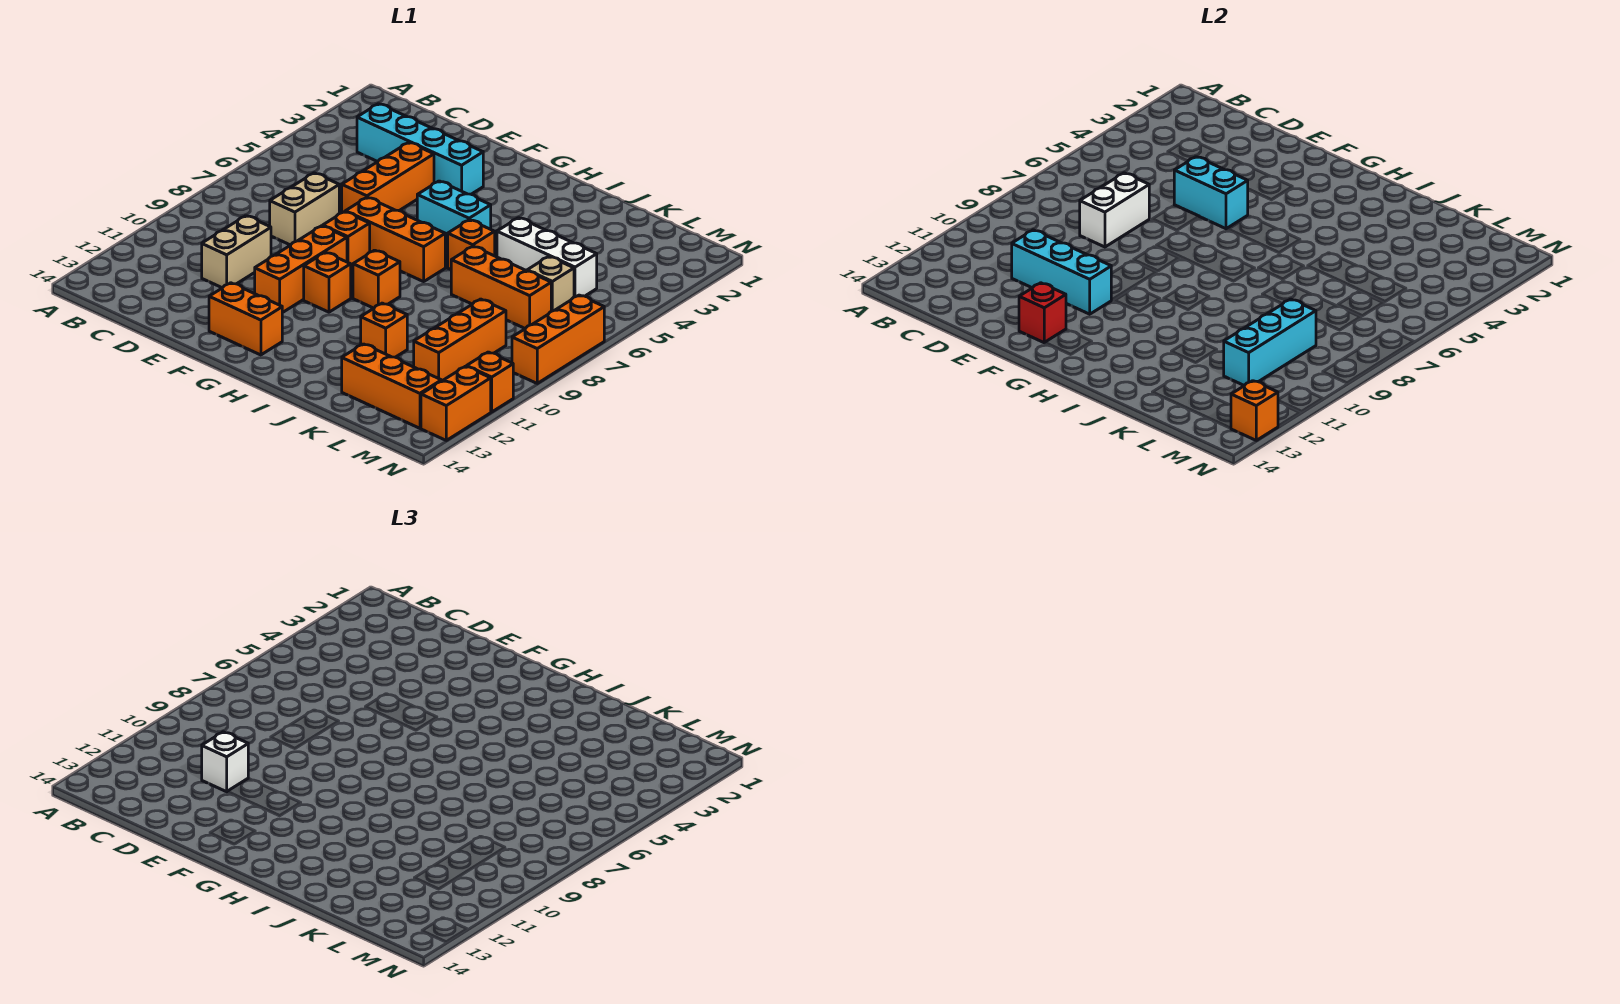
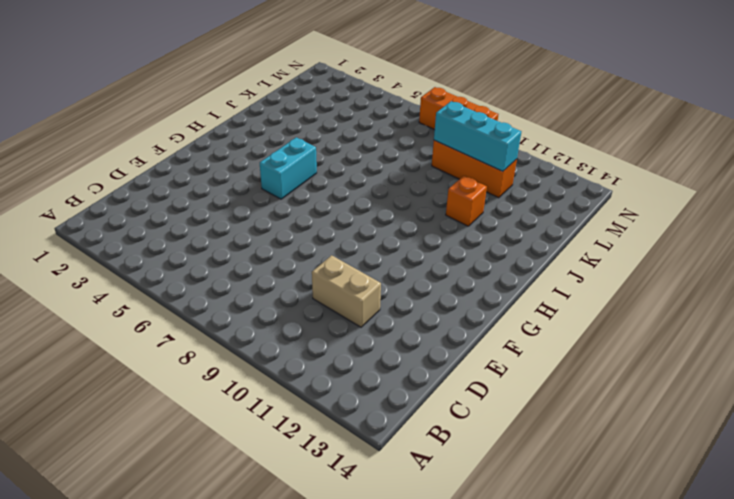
none -> cyan brick C3:F3 level 1
none -> tan brick D7:D8 level 1
none -> orange brick E4:E6 level 1

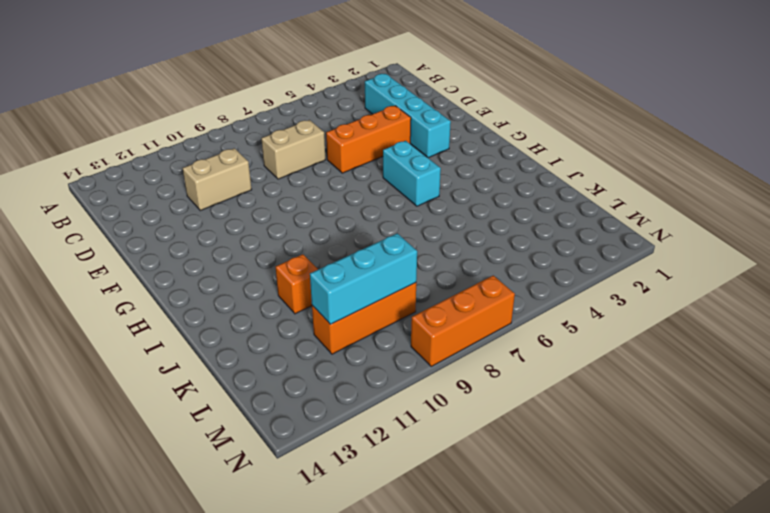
none -> orange brick F7:H7 level 1
none -> orange brick F8 level 1
none -> orange brick F9:F11 level 1

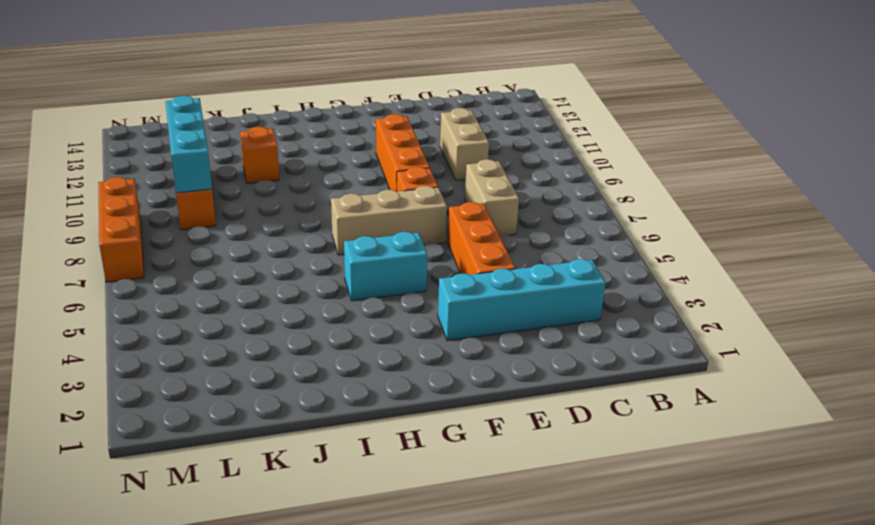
tan brick F7:H7 level 1 -> orange brick F7:H7 level 1
none -> orange brick F13:G13 level 1
none -> orange brick G10 level 1
none -> orange brick H9 level 1

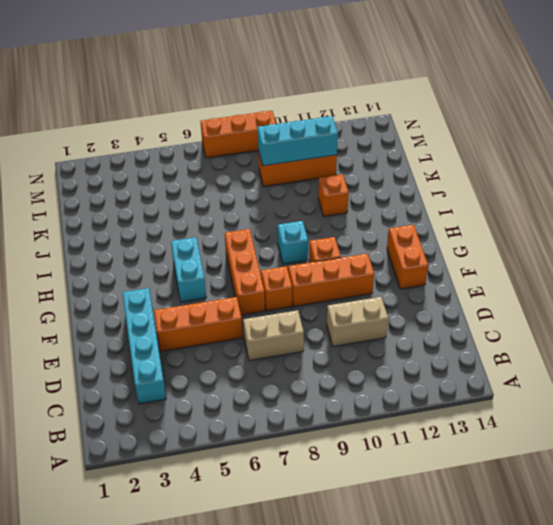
cyan brick H9 level 1 -> orange brick H9 level 1
none -> orange brick I6 level 1
none -> white brick J5:L5 level 1
none -> orange brick J7:L7 level 1

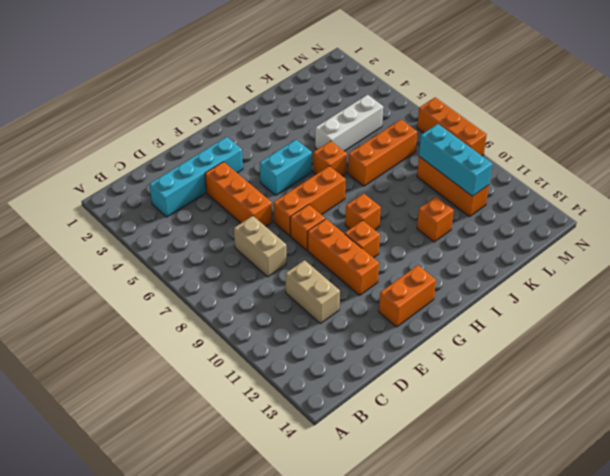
none -> orange brick K13:M13 level 1
none -> tan brick L6 level 1
none -> orange brick N11 level 1

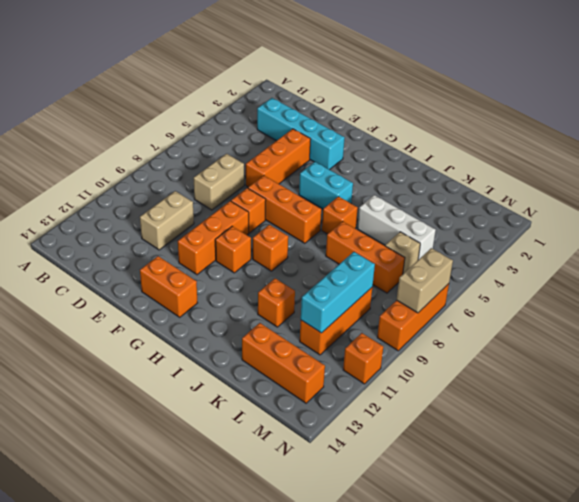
tan brick N7:N8 level 2 -> none
none -> orange brick N12:N13 level 1
none -> white brick D7:D8 level 2
none -> cyan brick D11:F11 level 2

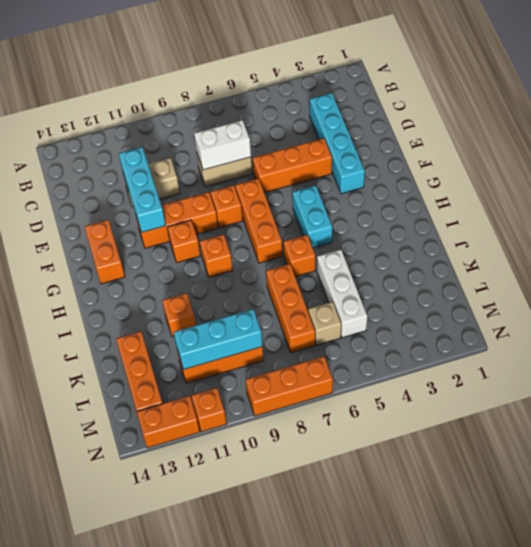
none -> cyan brick E5:F5 level 2
none -> red brick F13 level 2
none -> orange brick N13 level 2

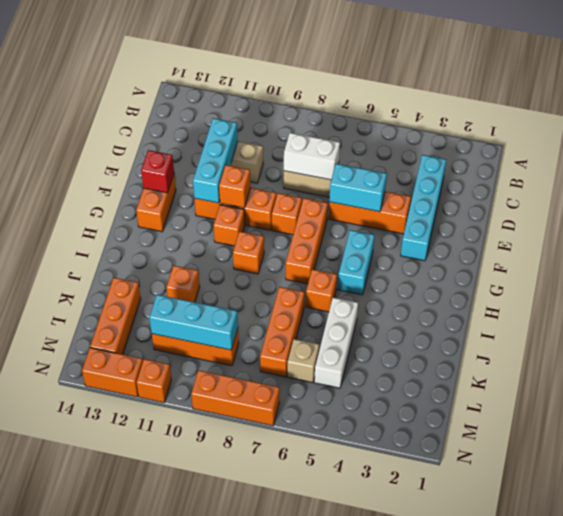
cyan brick E5:E6 level 2 -> cyan brick E5:F5 level 2
orange brick F10 level 2 -> orange brick N13 level 2
none -> white brick D11 level 3

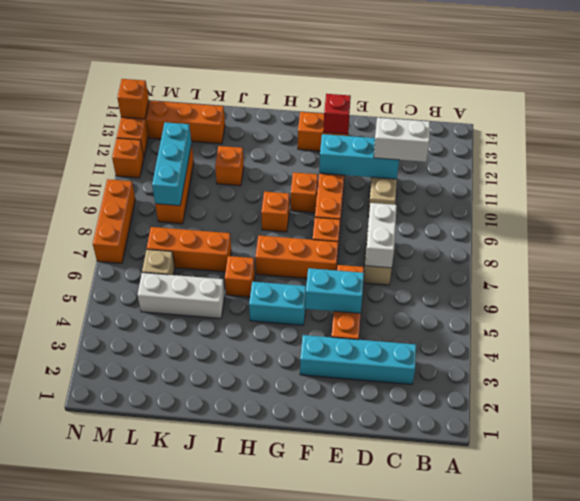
white brick C11:D11 level 3 -> white brick D11 level 3

